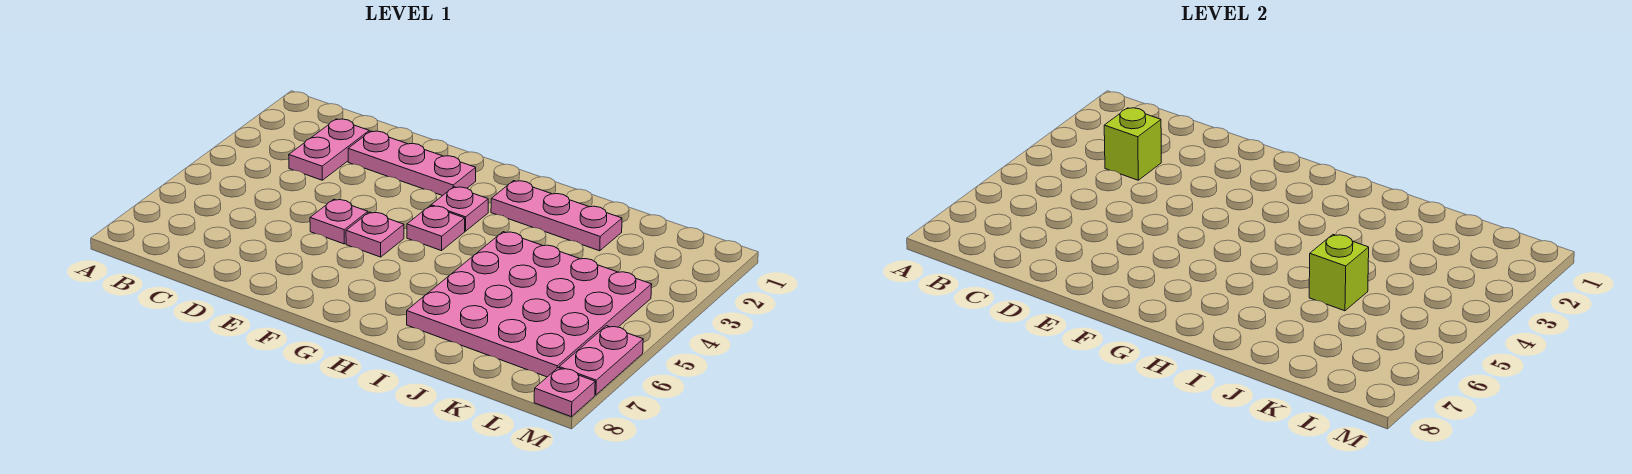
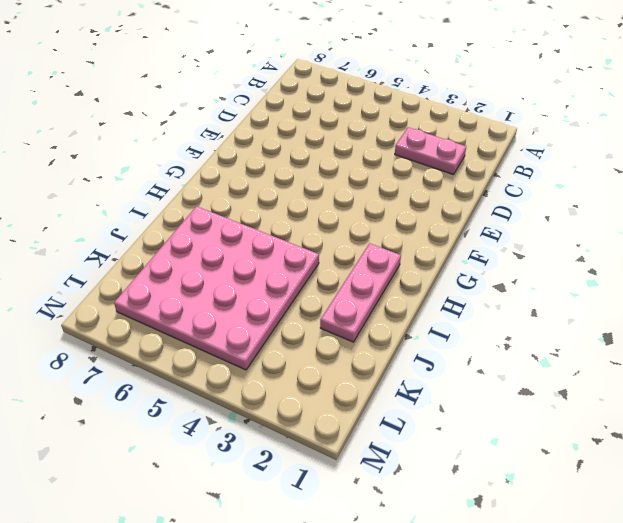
none -> pink plate D2:F2 level 1
none -> pink plate E5 level 1
none -> pink plate F5 level 1

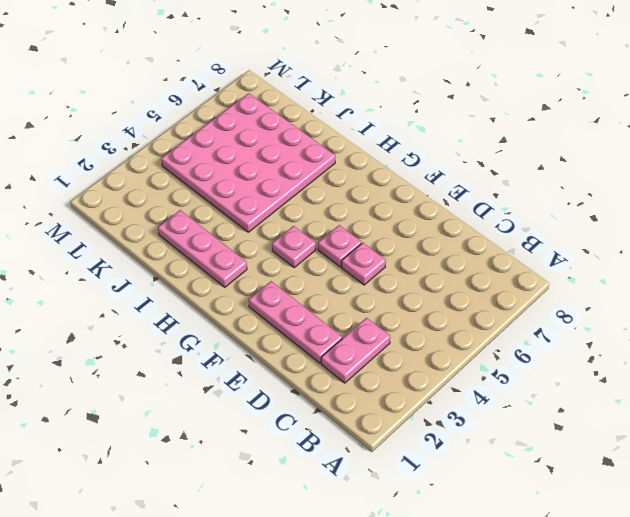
none -> pink plate G3 level 1
none -> pink plate M6:M7 level 1
none -> pink plate M8 level 1

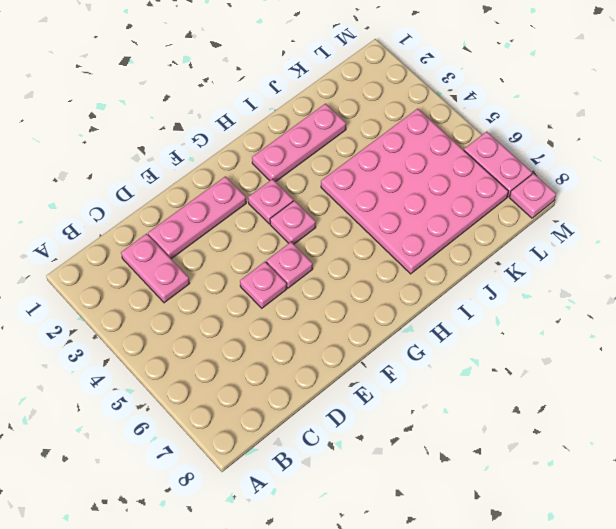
none -> lime brick C3 level 2
none -> lime brick J5 level 2

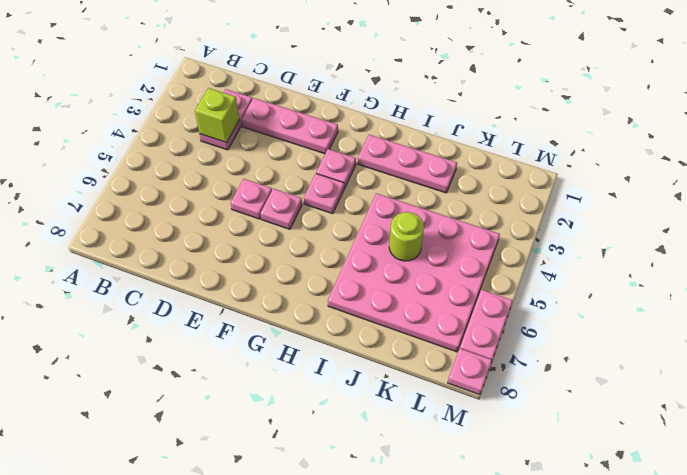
lime round brick J5 level 2 -> lime brick J5 level 2

